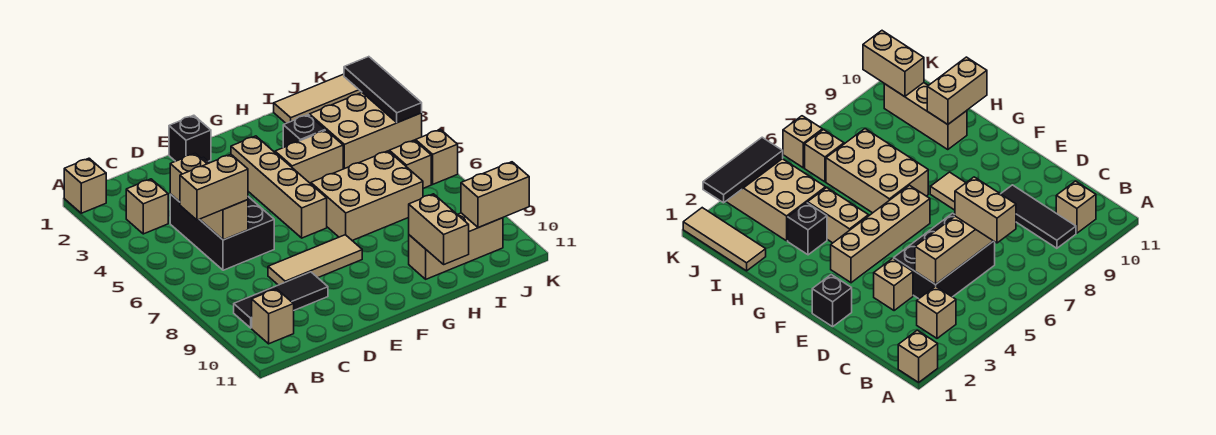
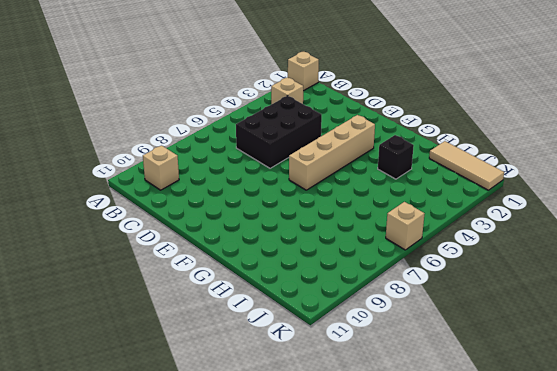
none -> black tile B9:D9 level 1
none -> tan brick D3 level 1
none -> tan tile D8:F8 level 1

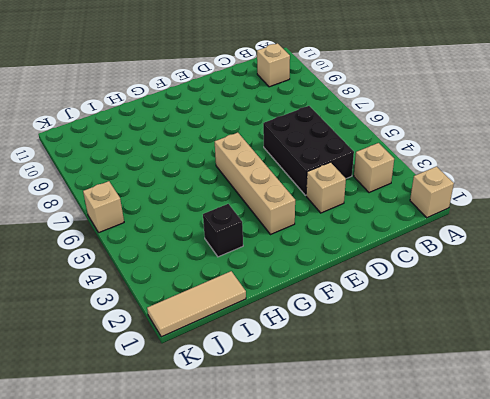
none -> black tile B9:D9 level 1
none -> tan tile D8:F8 level 1
none -> black brick E1 level 1

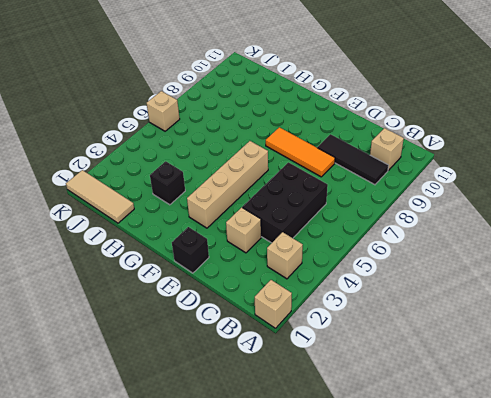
orange tile D8:F8 level 1 -> tan tile D8:F8 level 1
none -> tan brick G4:H4 level 1
none -> tan brick G6:I7 level 1
none -> tan brick H10:J10 level 1

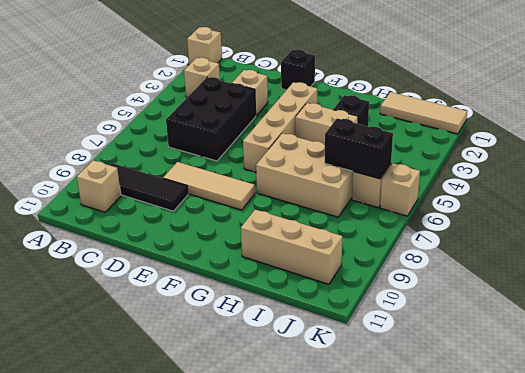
black brick I6:J6 level 2 -> none
none -> tan brick I3:K4 level 1
none -> tan brick C4:C6 level 2
none -> tan brick H10:H11 level 2

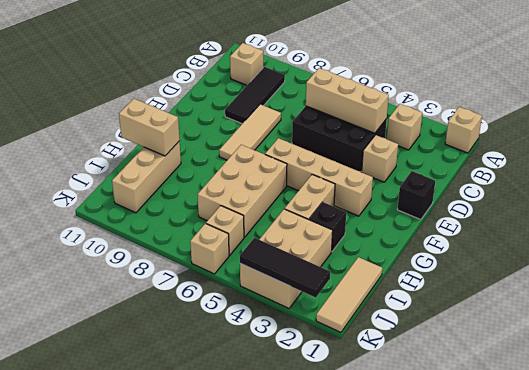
none -> tan brick J10:K10 level 2
none -> tan brick B6:C6 level 3

